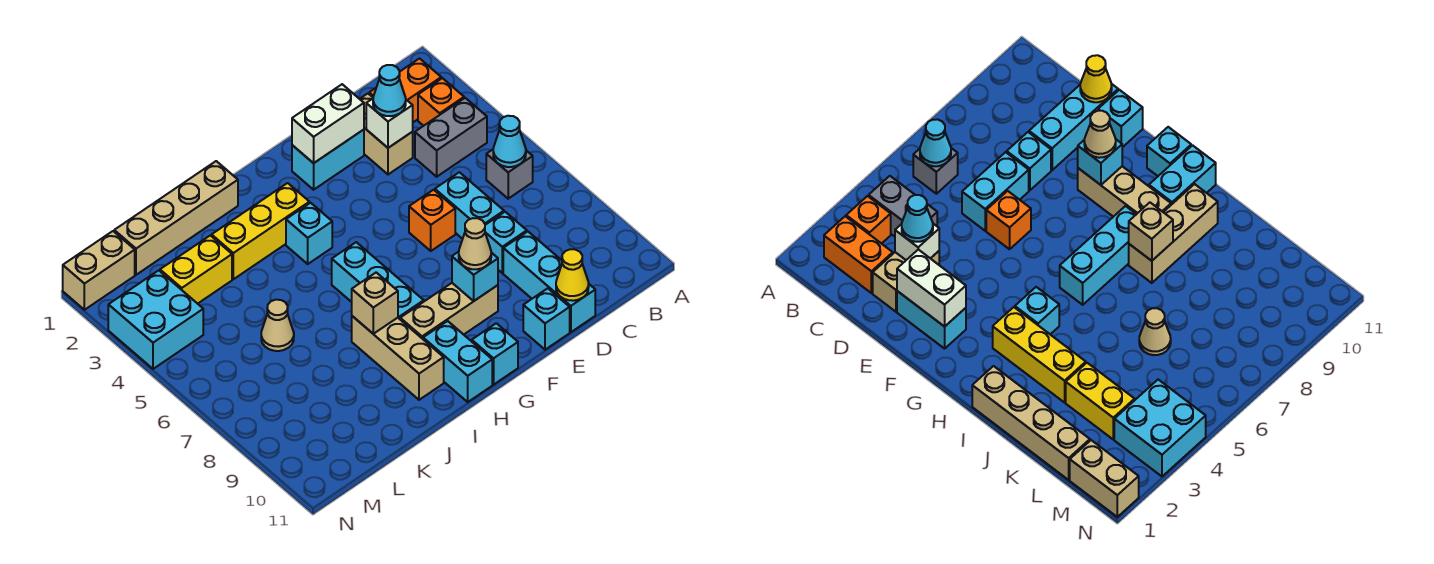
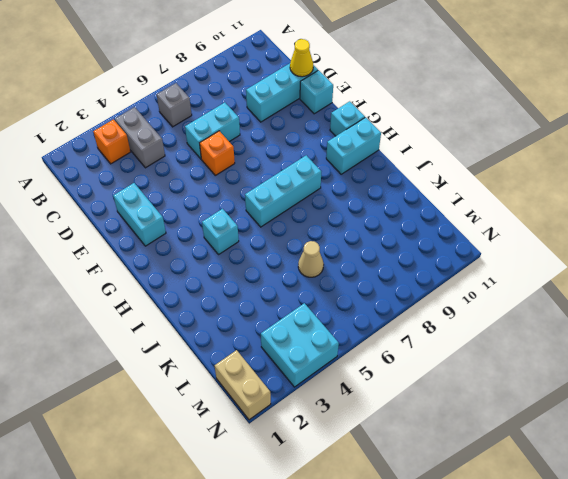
none -> orange brick B2:C2 level 1
none -> tan brick D2:D3 level 1
none -> cyan brick D8 level 1
none -> tan brick F9:H9 level 1

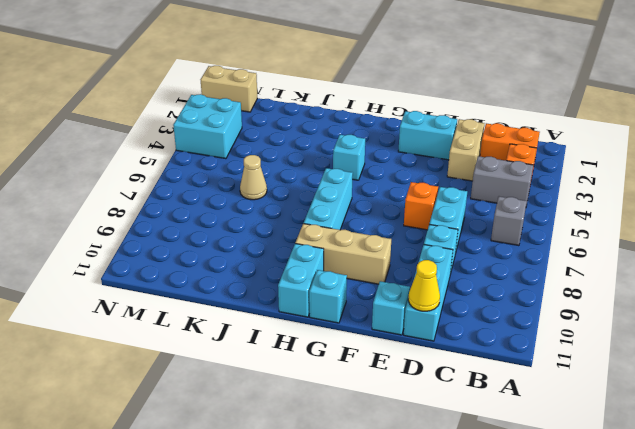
none -> yellow brick H3:J3 level 1
none -> tan brick I1:L1 level 1
none -> tan brick I8:I10 level 1
none -> yellow brick K3:L3 level 1

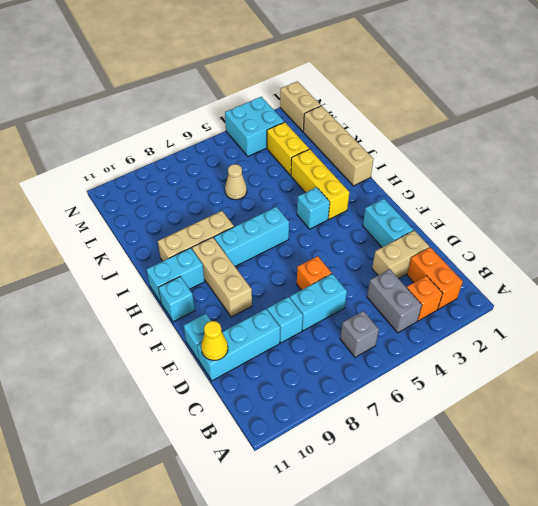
none -> cyan cone B6 level 2
none -> white brick D3 level 2
none -> white brick E2:F2 level 2
none -> cyan brick F9 level 2

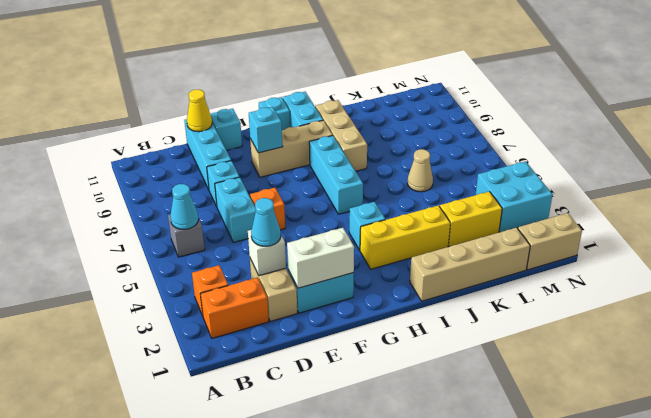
none -> grey brick B4:C4 level 1
none -> tan brick I8 level 2
none -> tan cone F9 level 3

